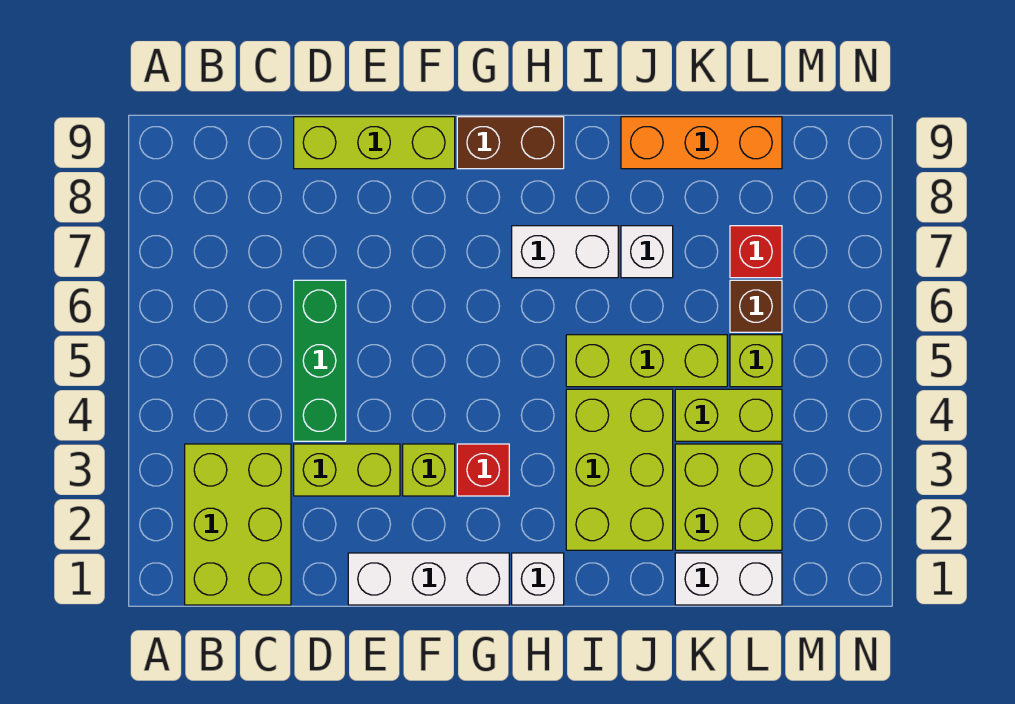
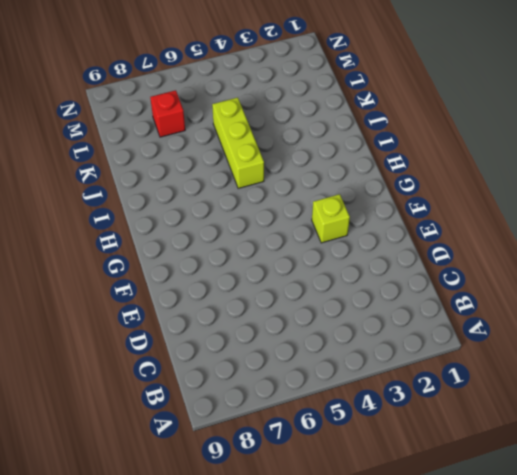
none -> lime brick B1:C3 level 1
none -> lime brick D3:E3 level 1
none -> green brick D4:D6 level 1

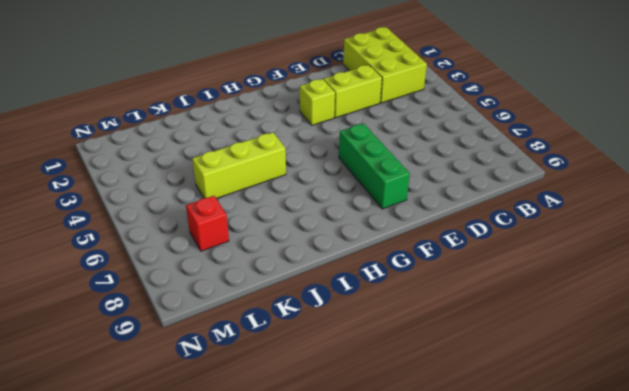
green brick F6:F8 level 1 -> green brick D4:D6 level 1
none -> lime brick D9:F9 level 1
none -> white brick E1:G1 level 1
none -> red brick G3 level 1

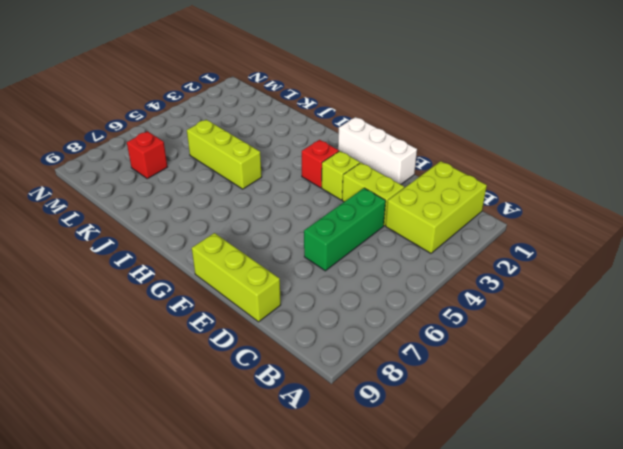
none -> brown brick G9:H9 level 1
none -> white brick H1 level 1
none -> white brick H7:I7 level 1

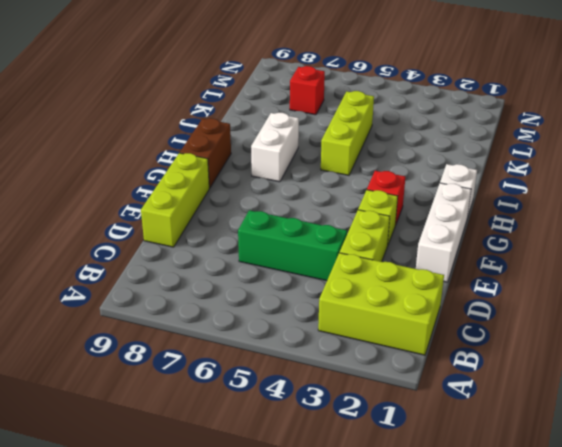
none -> lime brick I2:J4 level 1
none -> white brick J7 level 1
none -> orange brick J9:L9 level 1

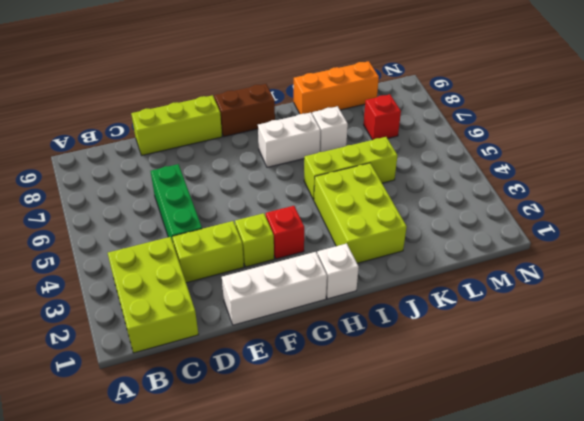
none -> white brick K1:L1 level 1
none -> lime brick K2:L3 level 1
none -> lime brick K4:L4 level 1

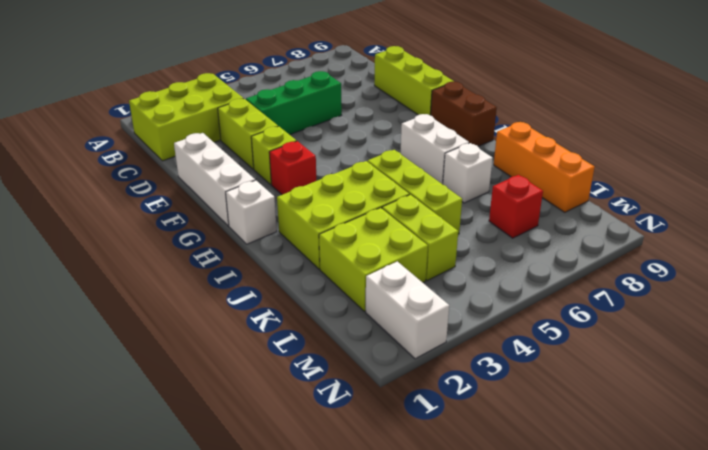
white brick M2:N2 level 1 -> white brick K1:L1 level 1
none -> lime brick L5 level 1
none -> brown brick L6 level 1

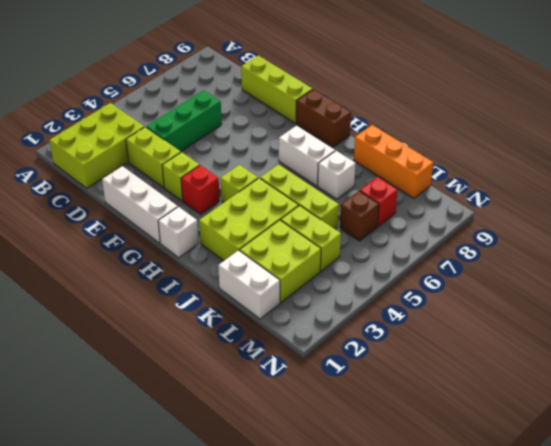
lime brick H4 level 1 -> lime brick L5 level 1

